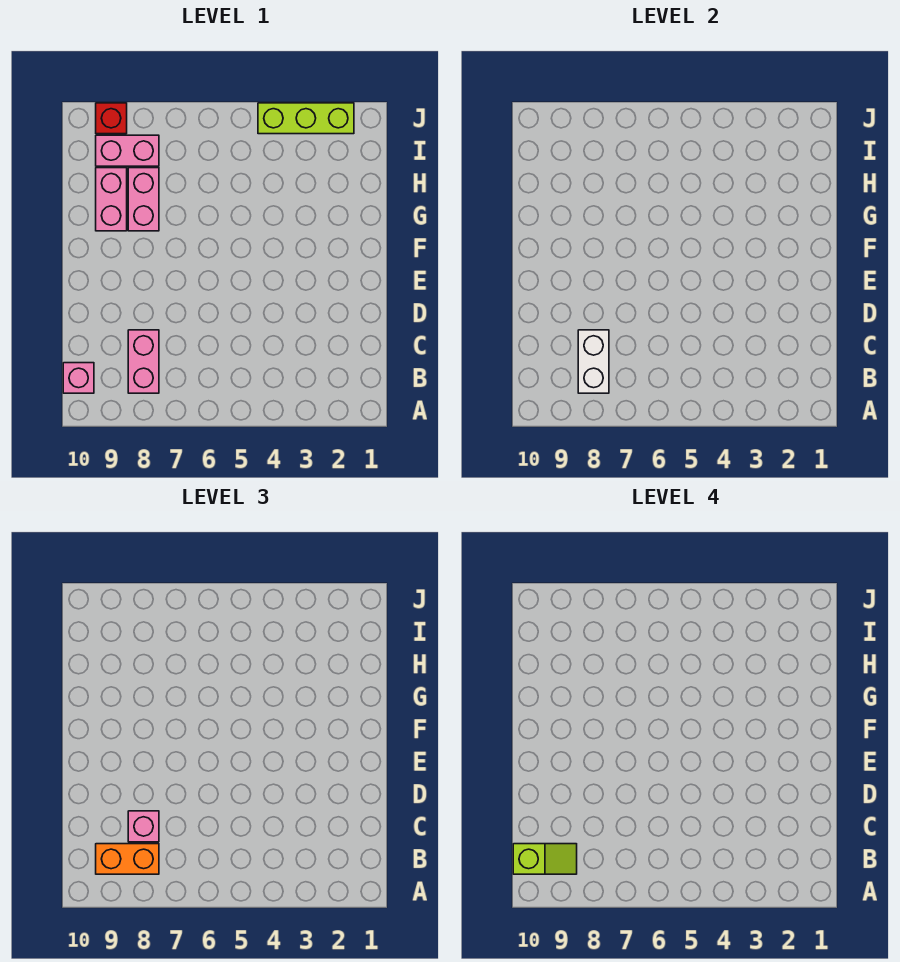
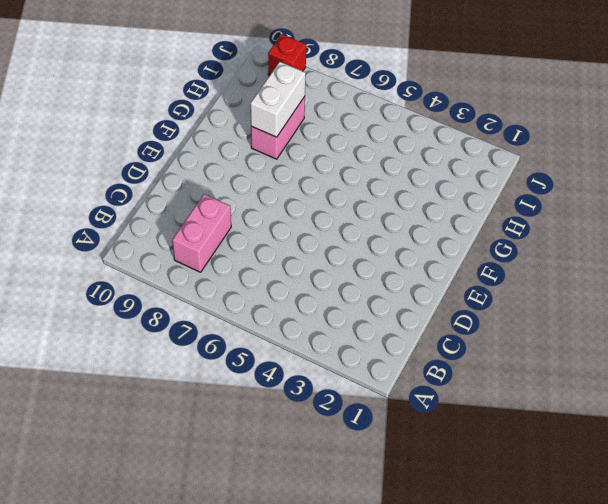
white brick G8:H8 level 2 -> white brick B8:C8 level 2
none -> pink brick B10 level 1
none -> pink brick G9:H9 level 1

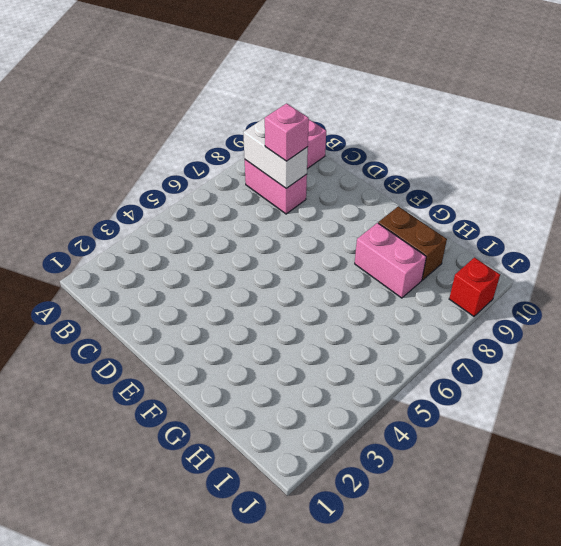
brown brick G9:H9 level 1 -> pink brick G9:H9 level 1
none -> pink brick I8:I9 level 1
none -> lime brick J2:J4 level 1

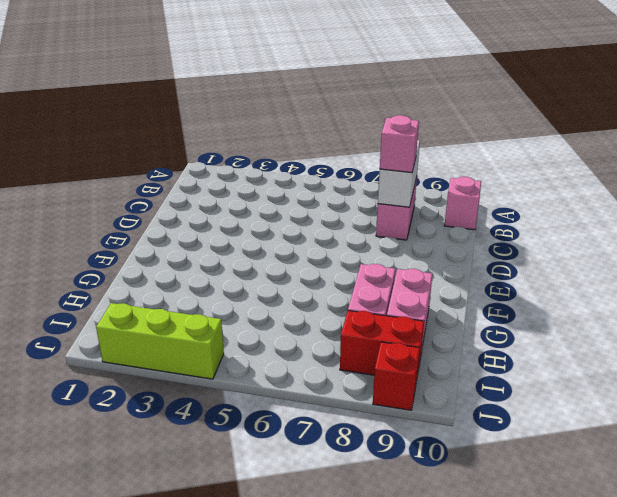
red brick I8:I9 level 1 -> pink brick I8:I9 level 1
none -> orange brick B8:B9 level 3
none -> lime slope B9:B10 level 4 top 10

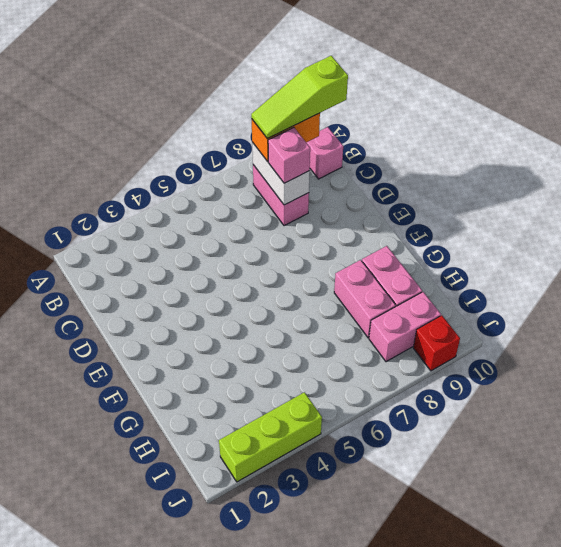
lime slope B8:B10 level 4 top 10 -> lime slope B9:B10 level 4 top 10

